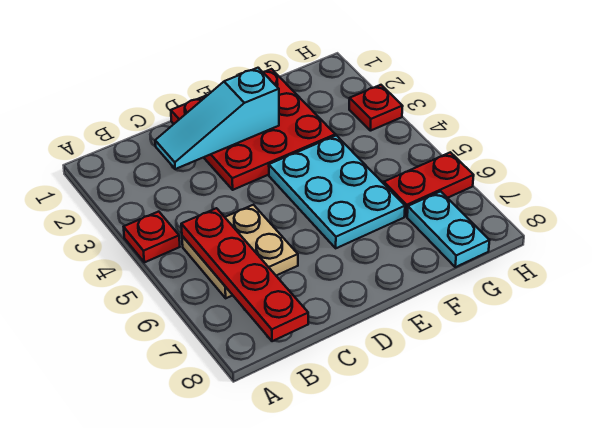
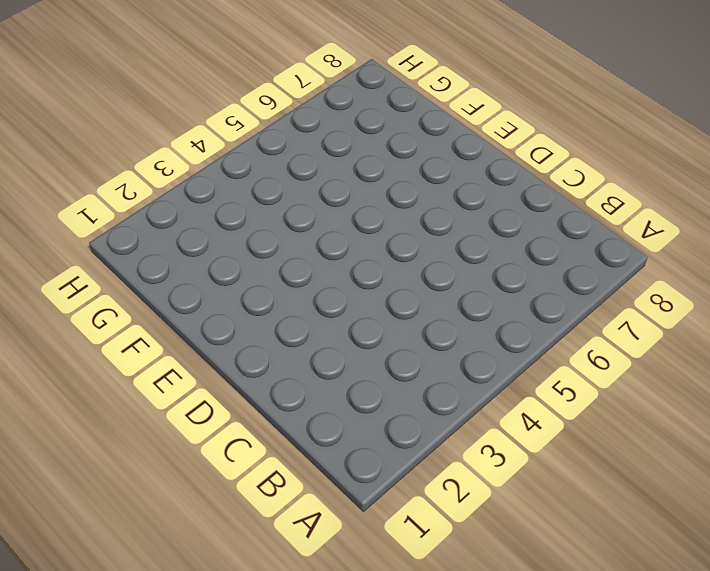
none -> red plate A4 level 1
none -> tan plate B5:C6 level 1

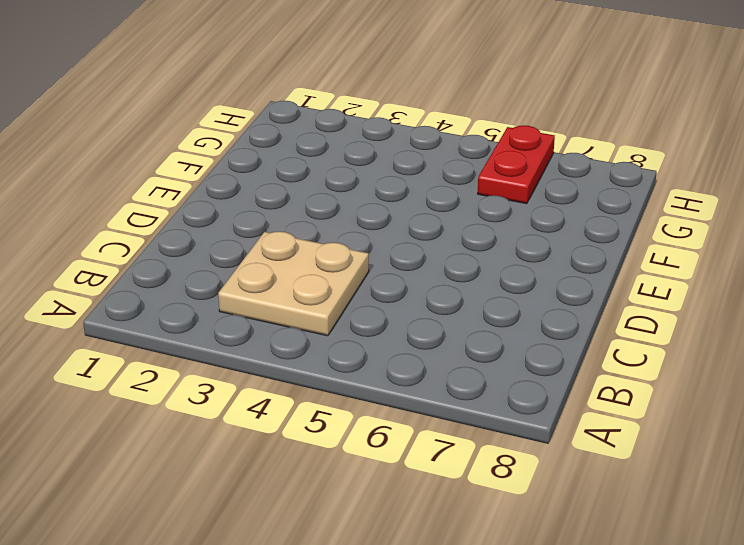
tan plate B3:C4 level 1 -> tan plate B5:C6 level 1
none -> red plate A4 level 1
none -> red plate D1:F3 level 1

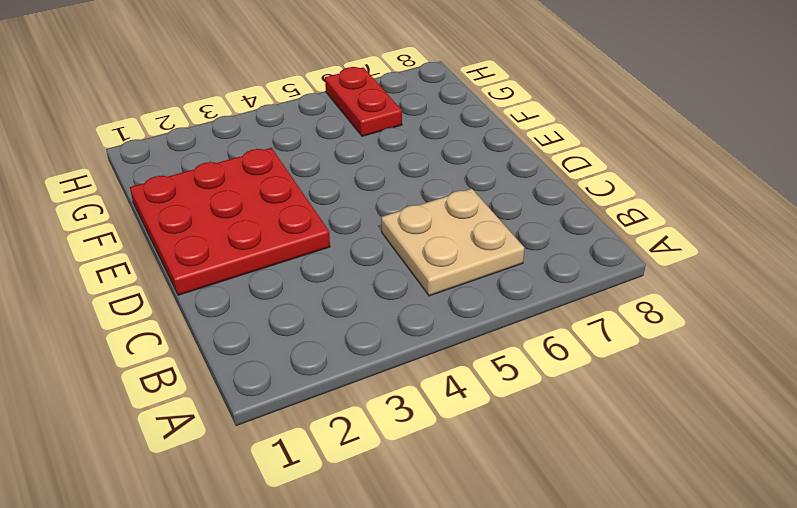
none -> red plate A4 level 1
none -> cyan plate E4:F6 level 1

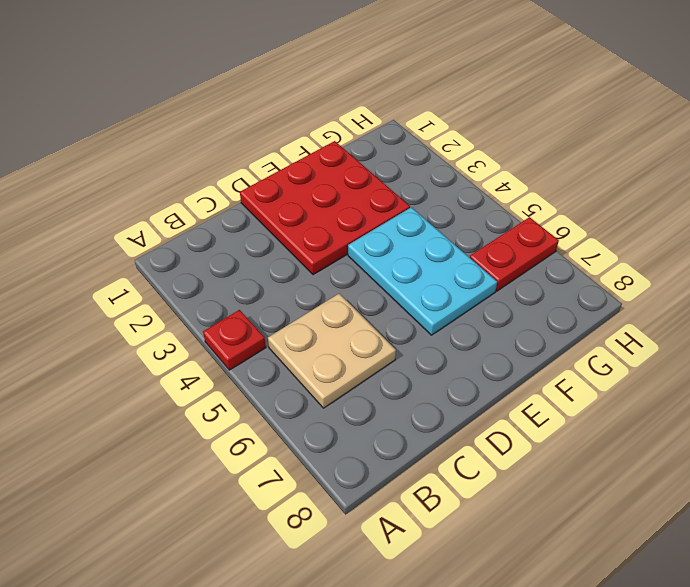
none -> cyan plate G7:G8 level 1
none -> red plate H3 level 1

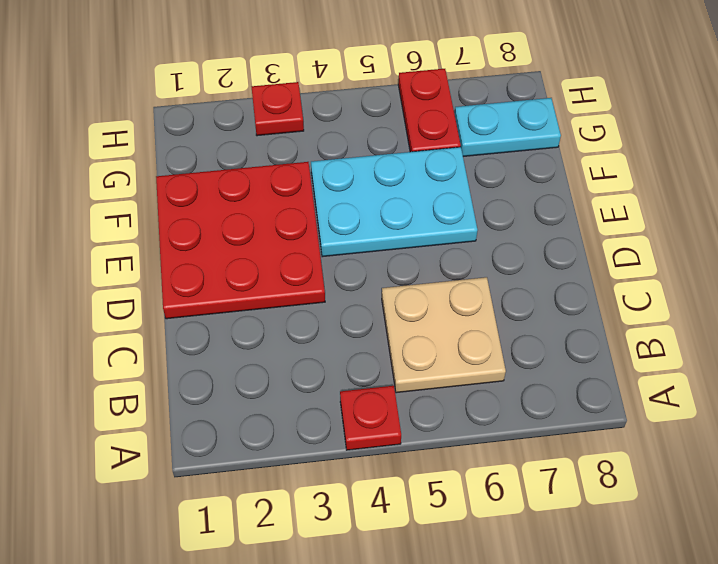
none -> red plate B5:B8 level 2
none -> cyan slope C2:E2 level 2 top E

